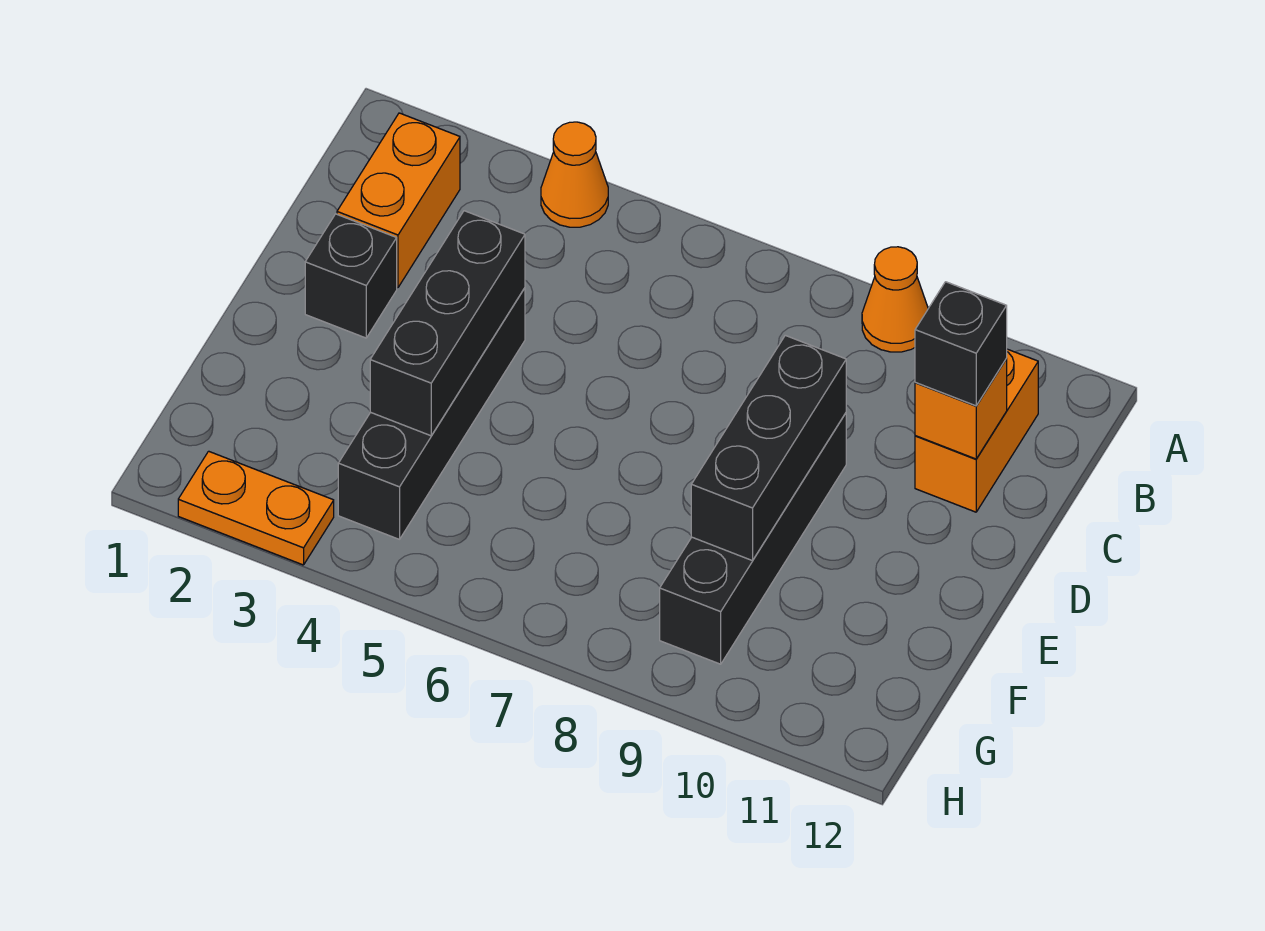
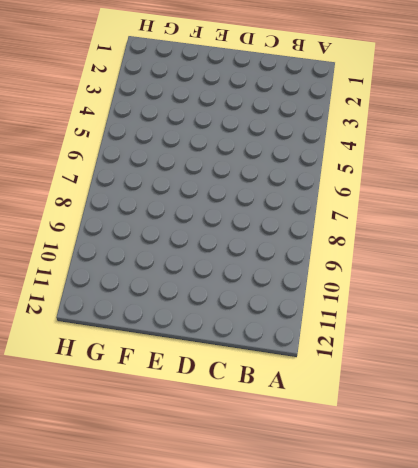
none -> orange cone A4 level 1
none -> orange cone A9 level 1
none -> orange brick B2:C2 level 1

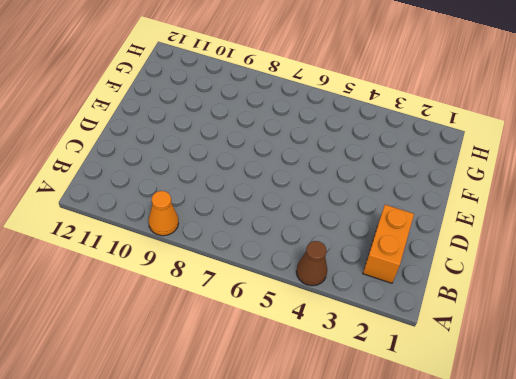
brown cone A4 level 1 -> orange cone A4 level 1
none -> orange brick B11:C11 level 1
none -> black brick D2 level 1
none -> black brick D4:G4 level 1

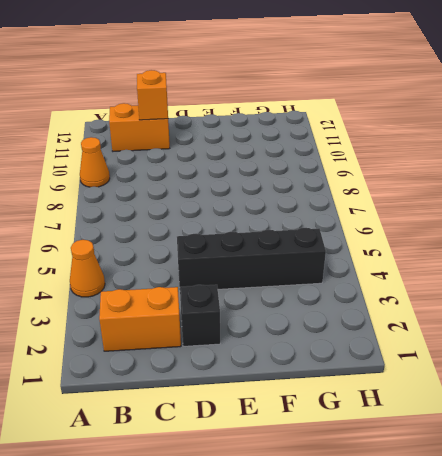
none -> black brick D9:G9 level 1
none -> orange plate H2:H3 level 1
none -> black brick D4:F4 level 2

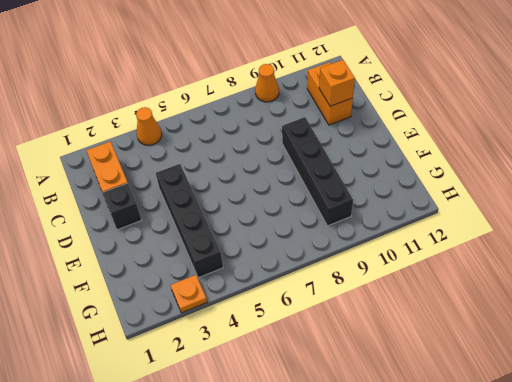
orange plate H3 level 1 -> orange plate H2:H3 level 1
none -> black brick D4:F4 level 2
none -> black brick D9:F9 level 2
none -> black brick C11 level 3

